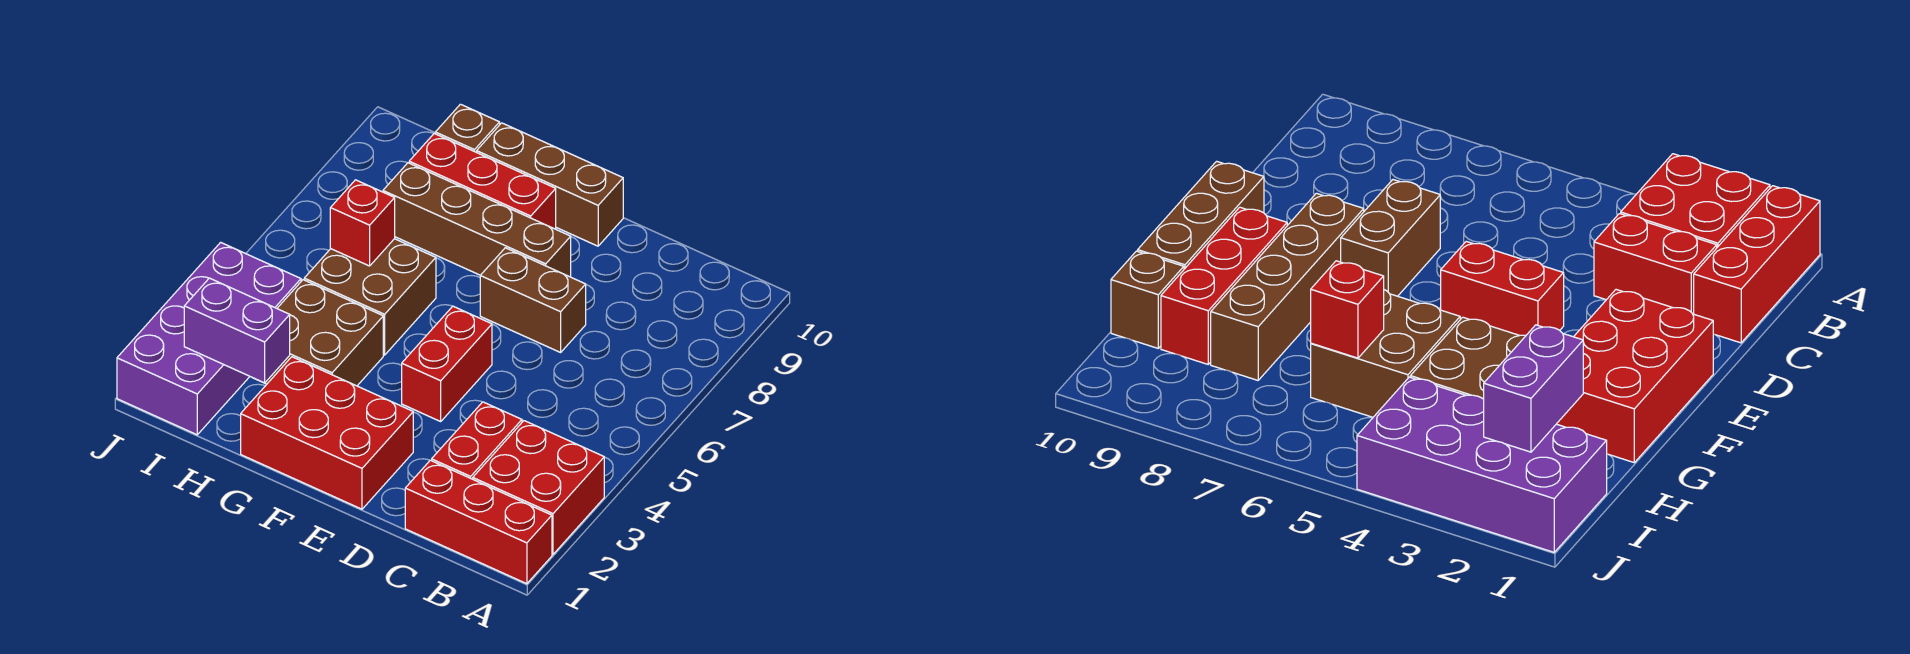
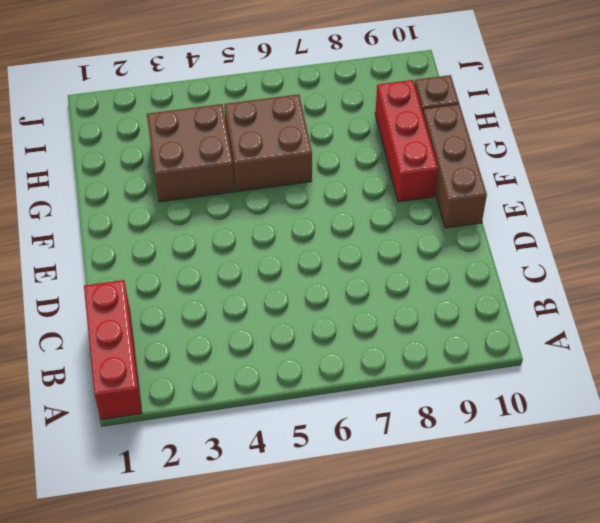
none -> red brick A2:B3 level 1
none -> red brick C2:C3 level 1
none -> brown brick D7:E7 level 1

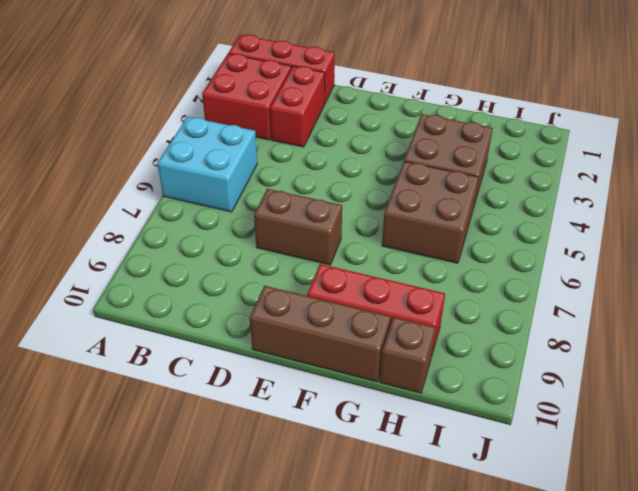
cyan brick A5:B6 level 1 -> none
none -> red brick E1:G2 level 1
none -> red brick E4:E5 level 1
none -> brown brick E8:H8 level 1

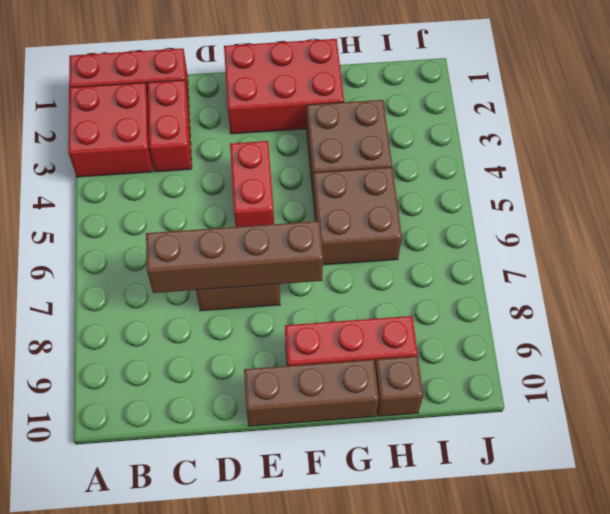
brown brick C7:F7 level 2 -> brown brick E8:H8 level 1
none -> purple brick I1:J4 level 1
none -> purple brick H2:I2 level 2
none -> red brick H6 level 2

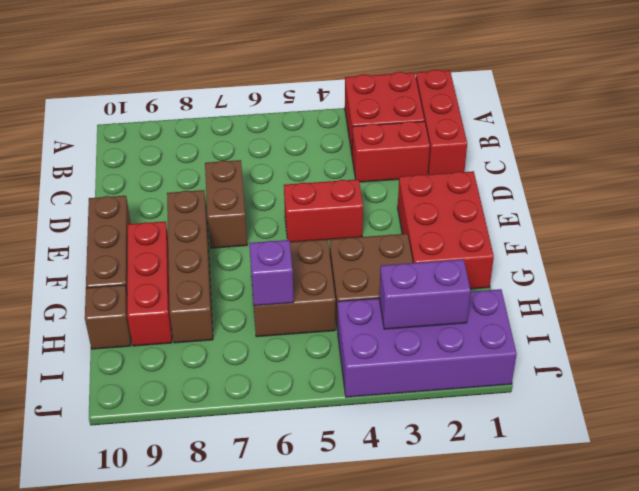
purple brick H6 level 2 -> red brick H6 level 2
purple brick I2:I3 level 2 -> purple brick H2:I2 level 2

